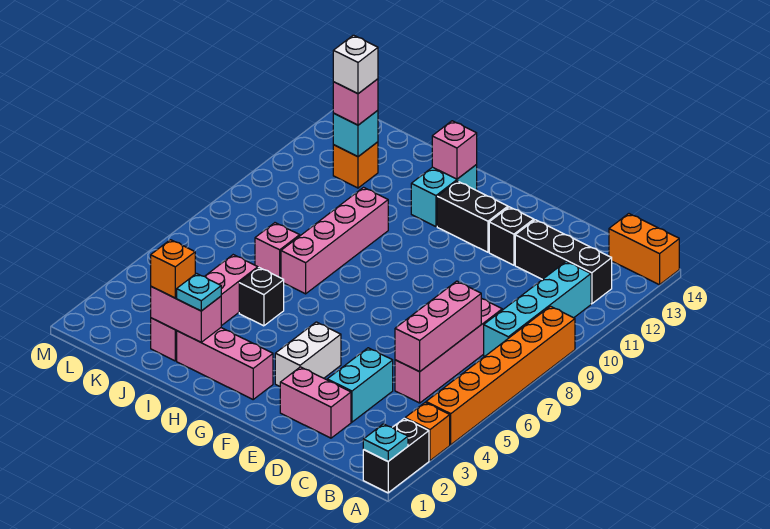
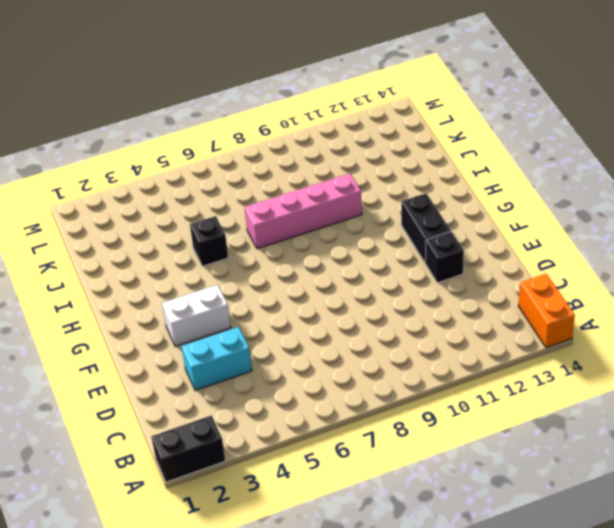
none -> orange brick A3 level 1
none -> orange brick A4:A9 level 1
none -> cyan brick B8:B11 level 1

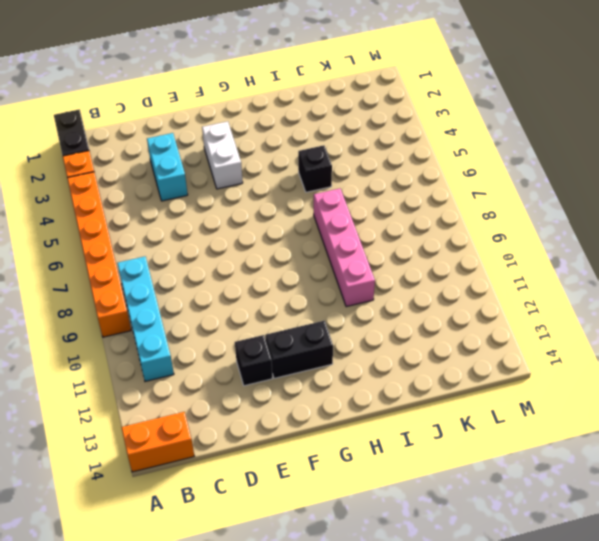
none -> black brick B12:D12 level 1
none -> pink brick C5:C8 level 1
none -> pink brick D2:E2 level 1

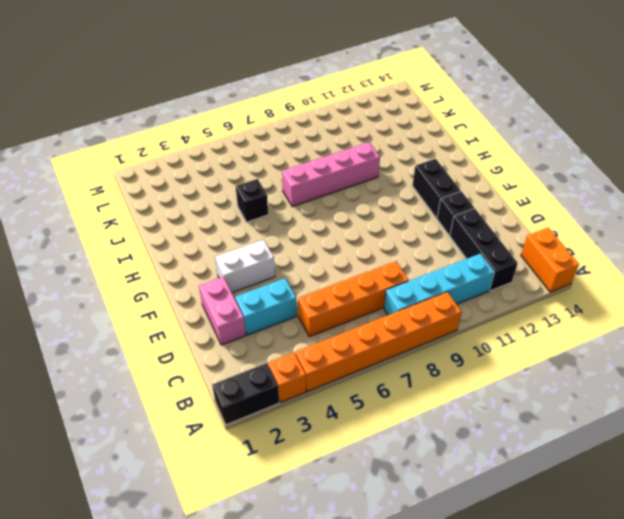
orange brick C5:C8 level 1 -> pink brick C5:C8 level 1
none -> pink brick G2:I2 level 1
none -> cyan brick H12:H13 level 1
none -> pink brick J2:J5 level 1

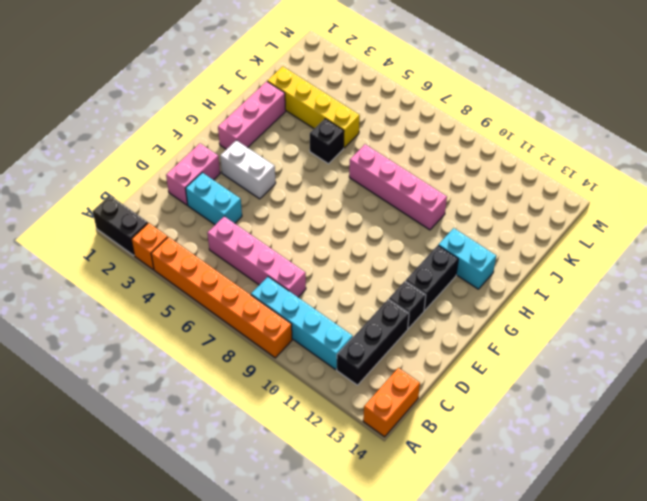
yellow brick J2:J5 level 1 -> pink brick J2:J5 level 1
none -> pink brick J7 level 1
none -> orange brick K12 level 1
none -> cyan plate A1 level 2

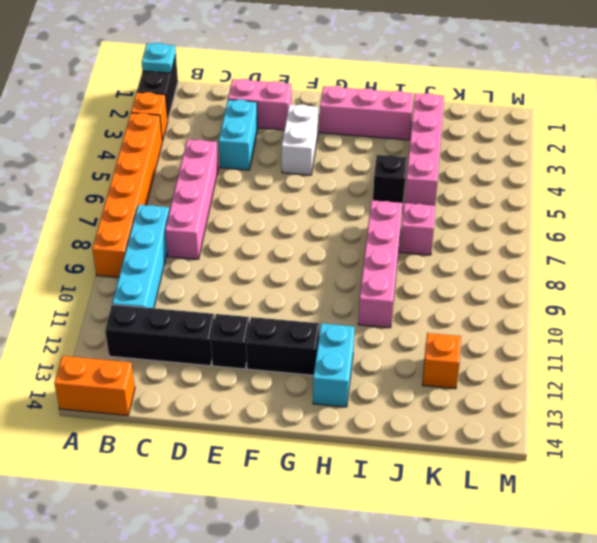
none -> pink brick C5:C7 level 2
none -> pink brick H13 level 2
none -> pink brick I2:J2 level 2

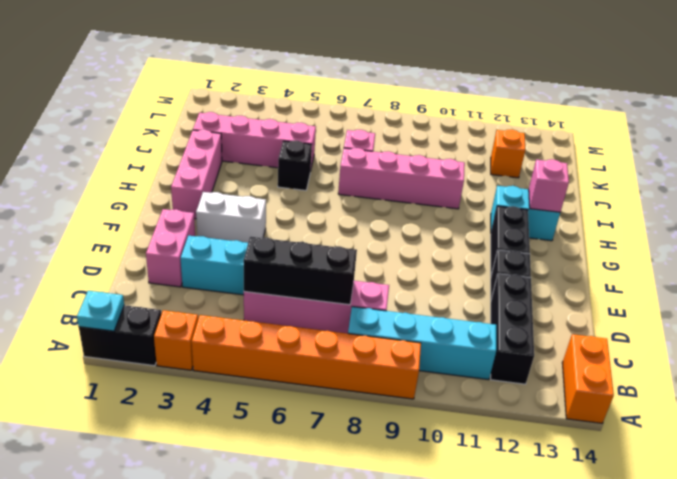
black brick C5:C7 level 2 -> pink brick C5:C7 level 2
none -> pink brick I2:J2 level 2
none -> cyan brick K12 level 2
none -> cyan plate I2 level 3

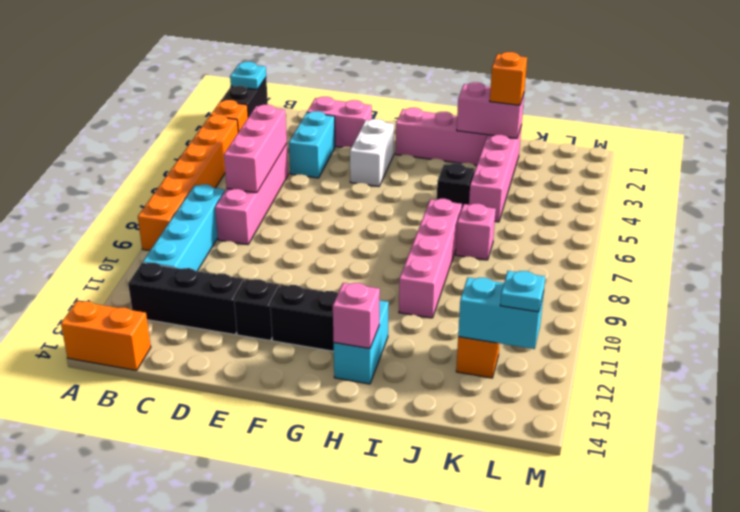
cyan brick K12:L12 level 2 -> cyan brick K12 level 2
cyan plate L12 level 3 -> cyan plate I2 level 3
none -> pink brick K12 level 3
none -> white brick K12 level 4

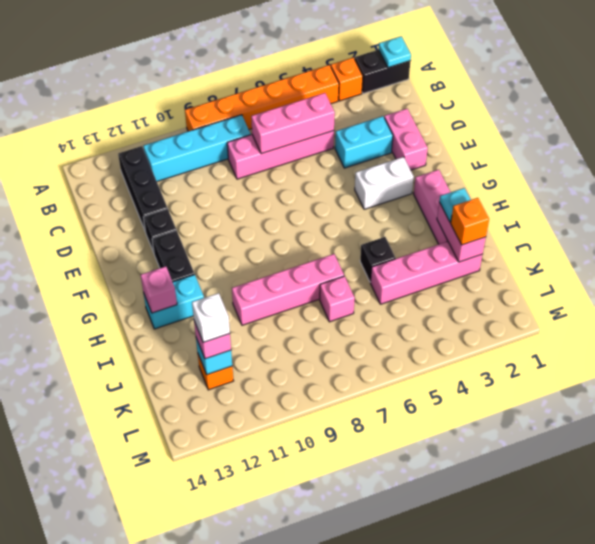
none -> orange brick A14:B14 level 1

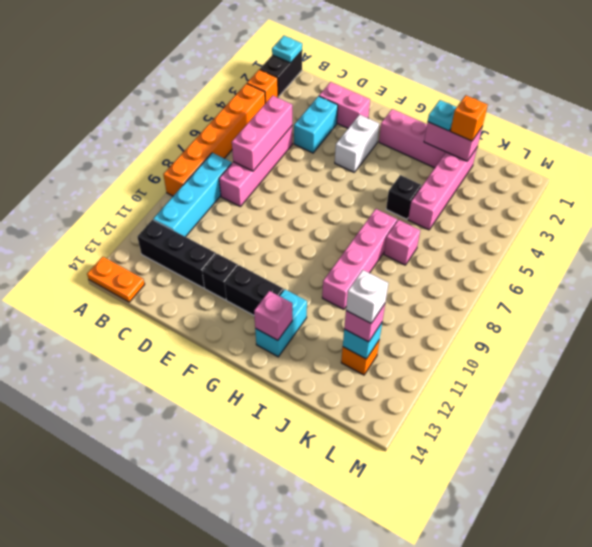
orange plate A14:B14 level 1 -> orange brick A14:B14 level 1

